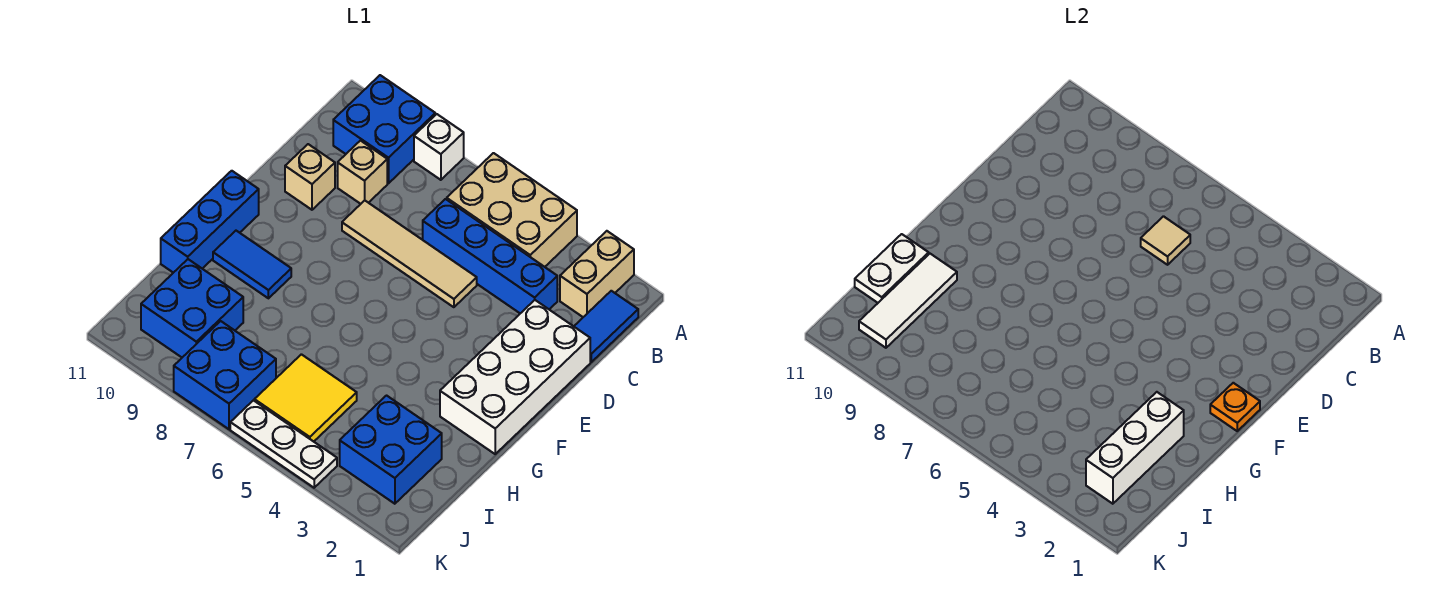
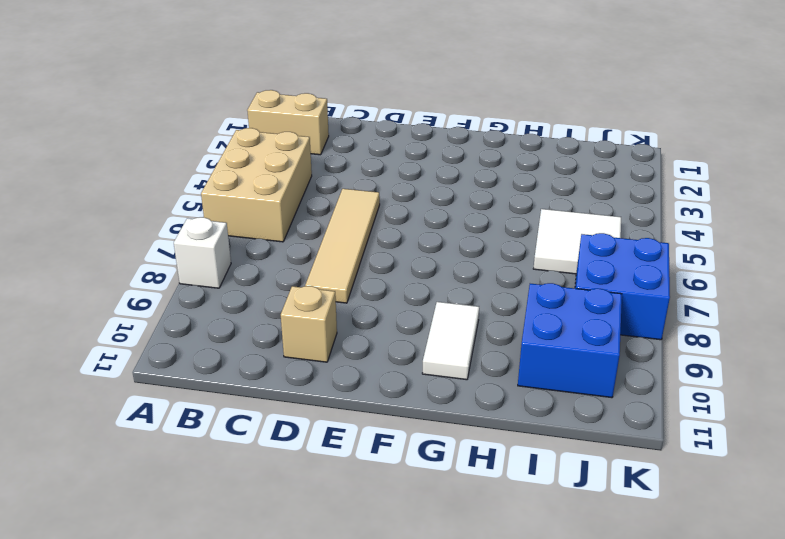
white tile G9:G10 level 1 -> blue tile G9:G10 level 1
white tile I5:J6 level 1 -> yellow tile I5:J6 level 1
none -> blue brick A9:B10 level 1
none -> blue tile B1:C1 level 1
none -> blue brick C3:C6 level 1

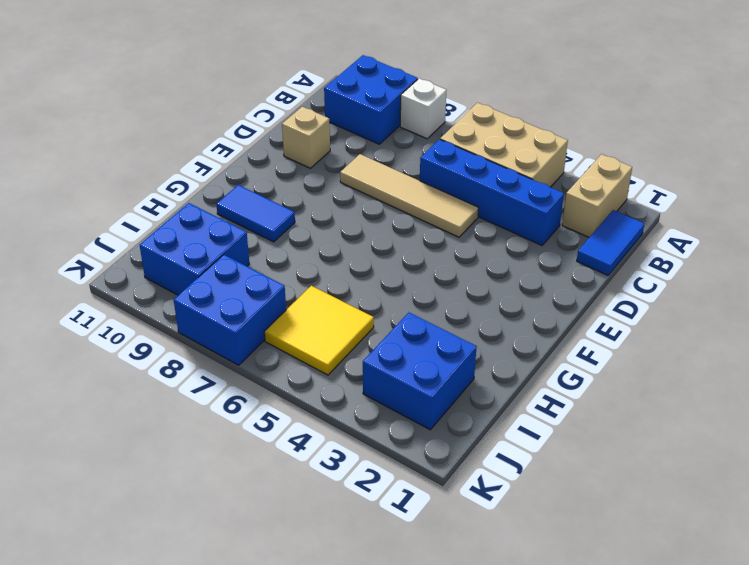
none -> tan brick C9 level 1
none -> white brick D1:G2 level 1
none -> blue brick F11:H11 level 1

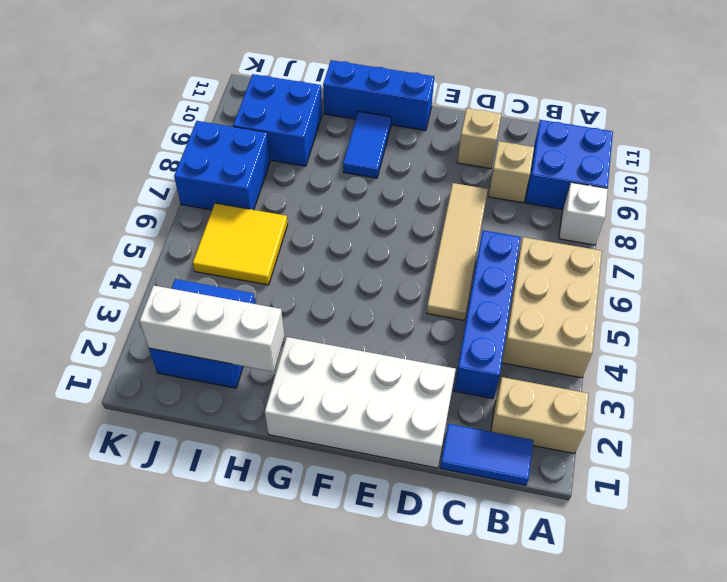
none -> white plate K4:K6 level 1
none -> tan tile C6 level 2
none -> orange plate F1 level 2

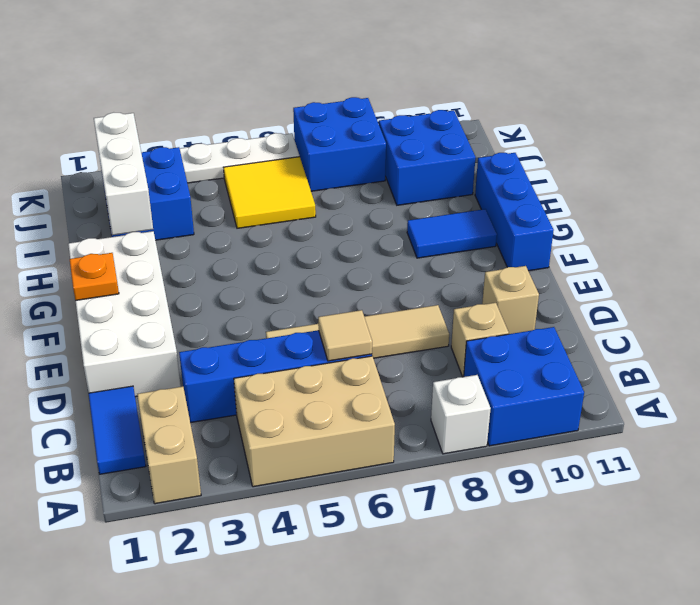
none -> white tile H10:J10 level 2
none -> white plate H11:I11 level 2

